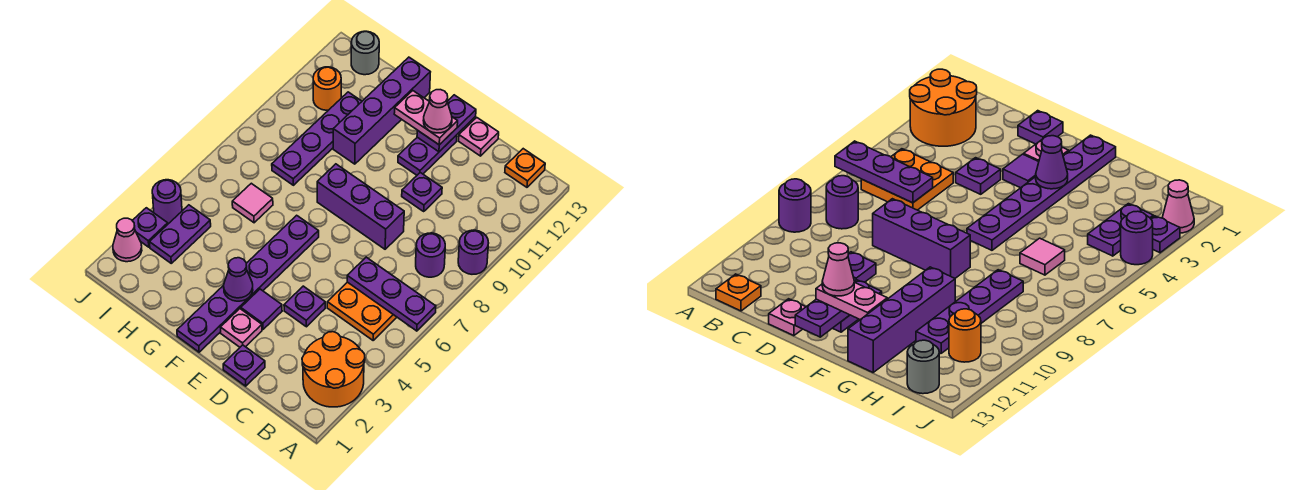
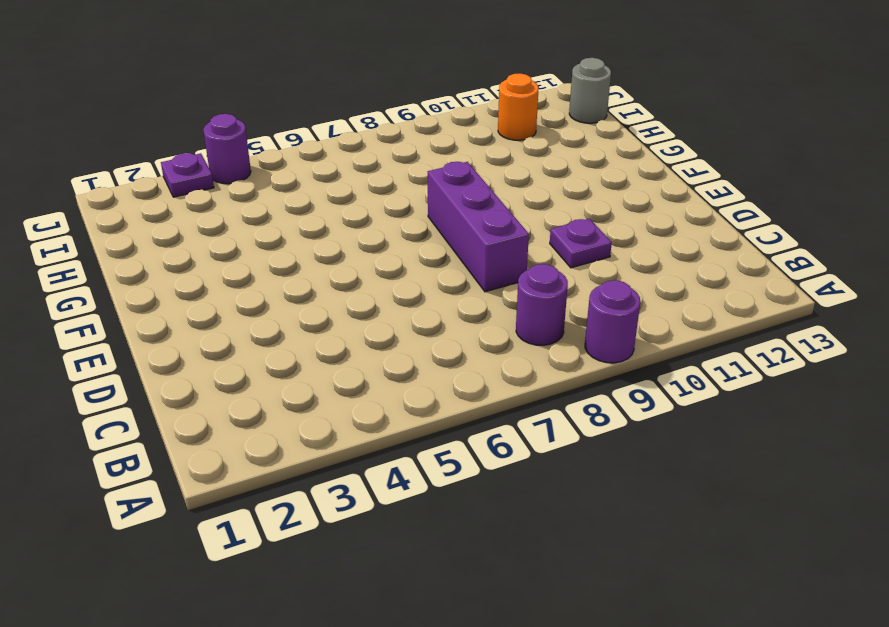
none -> orange round brick A2:B3 level 1
none -> orange plate B5:C6 level 1
none -> orange plate B13 level 1

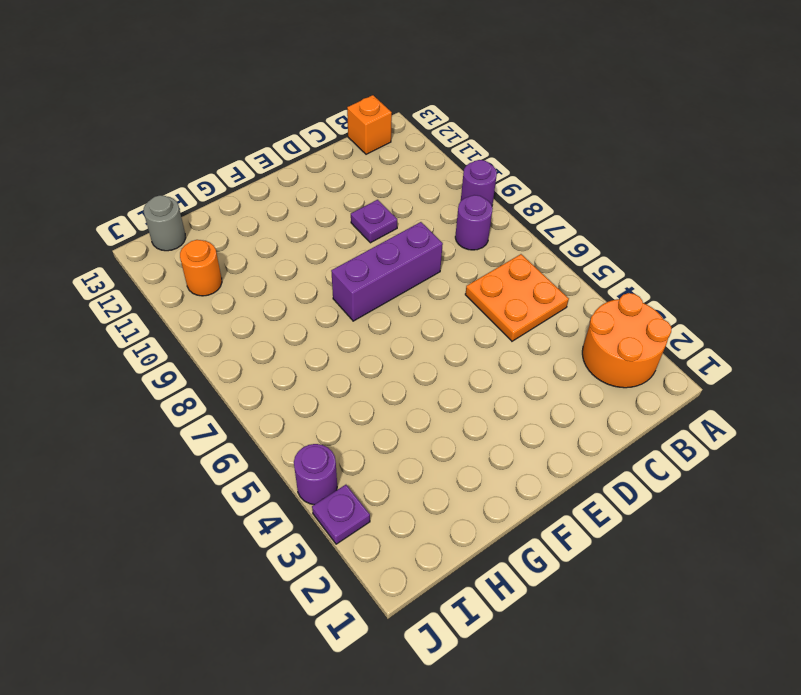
orange brick B13 level 1 -> orange plate B13 level 1
none -> purple plate D1 level 1
none -> purple plate D4 level 1
none -> pink plate D13 level 1

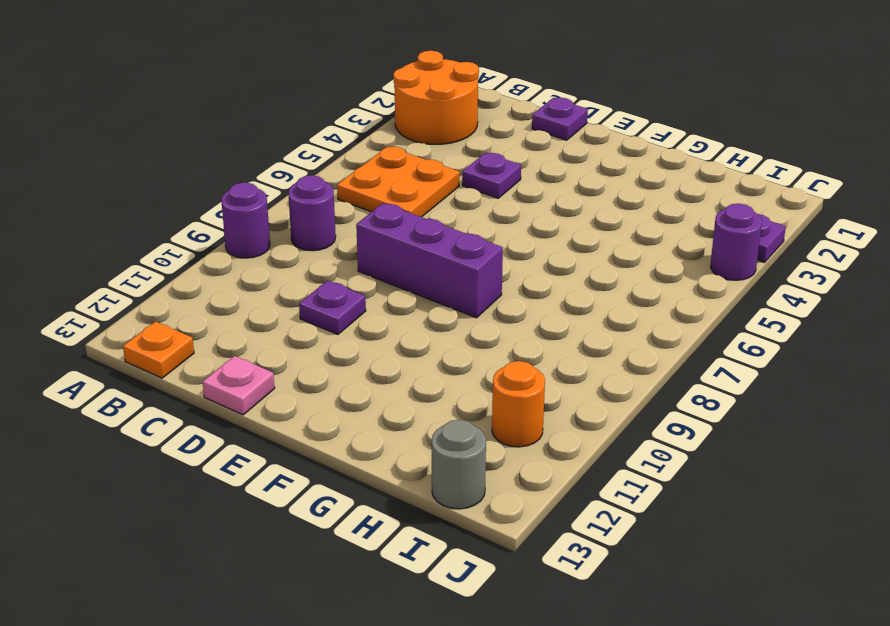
none -> pink plate E2 level 1
none -> purple tile E3 level 1
none -> purple plate E11:E12 level 1

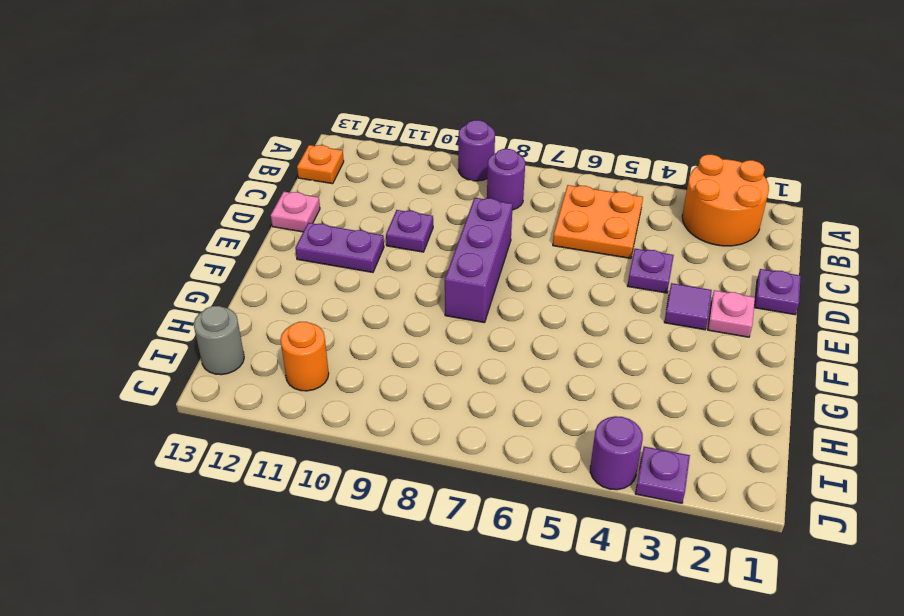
none -> purple plate F1:F6 level 1
none -> purple brick G10:G13 level 1
none -> pink tile H6 level 1

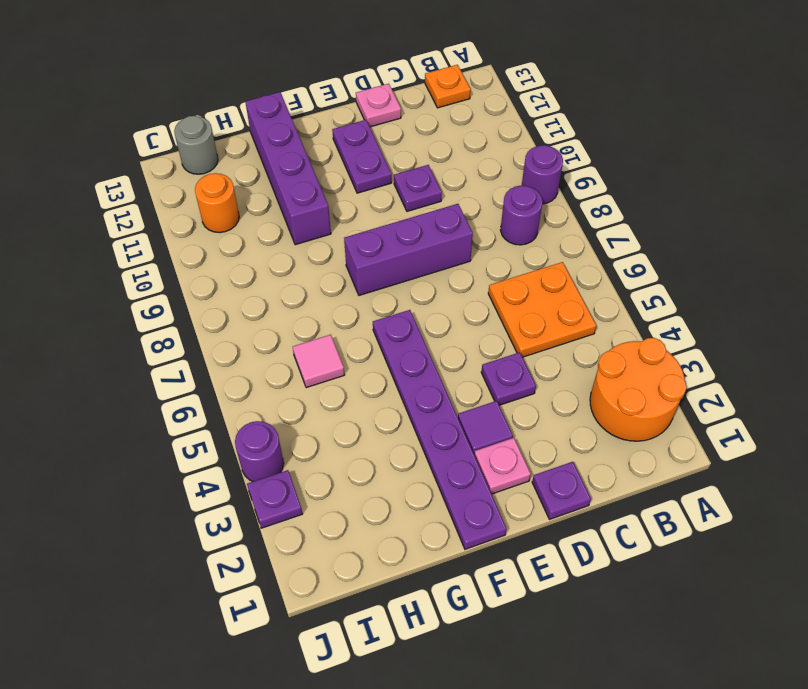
none -> purple plate H8:H11 level 1
none -> purple plate I3:I4 level 1
none -> pink cone J2 level 1

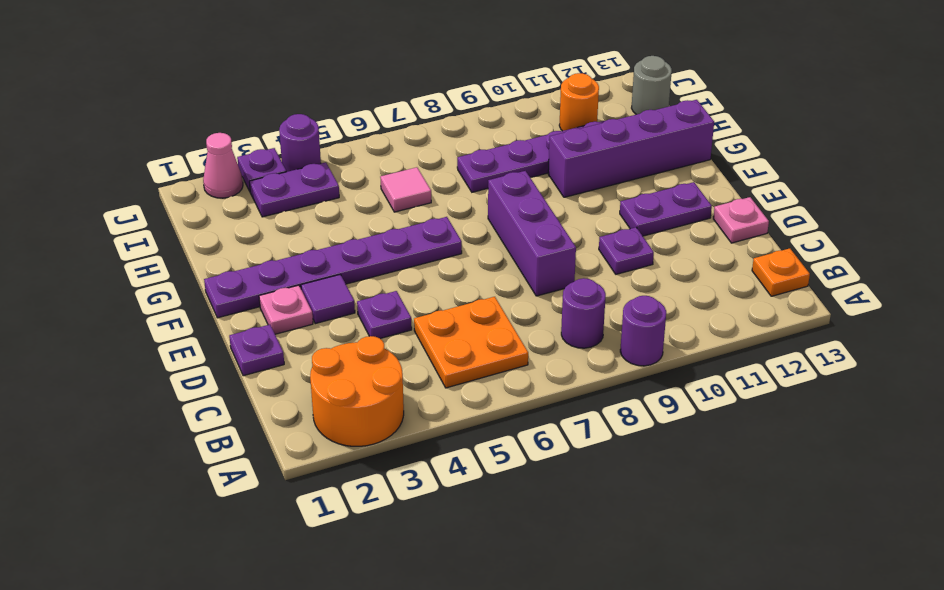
none -> purple plate A6:C6 level 2
none -> purple plate E12:E13 level 2
none -> purple cone F3 level 2

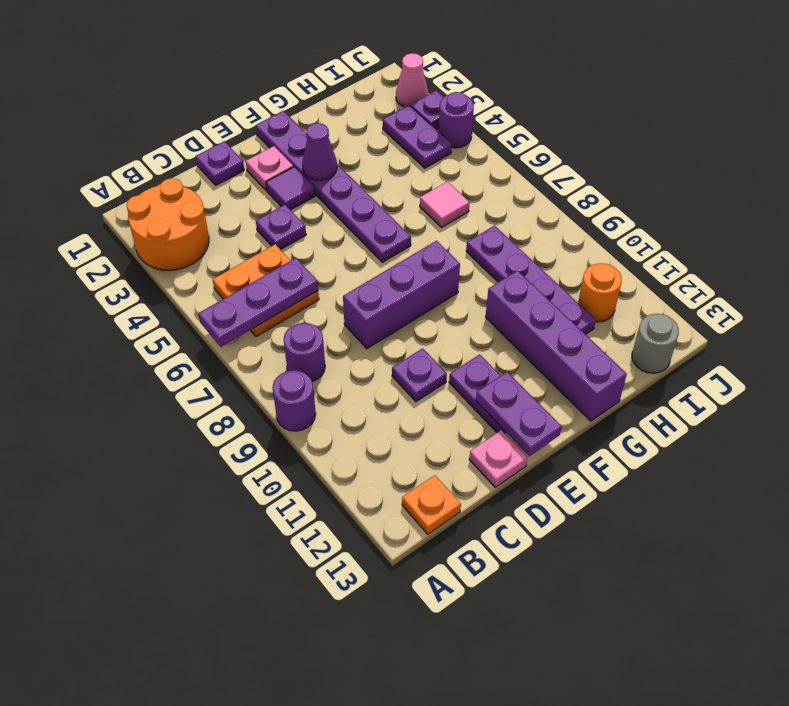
none -> pink plate E12:F12 level 3
none -> pink cone E12 level 4

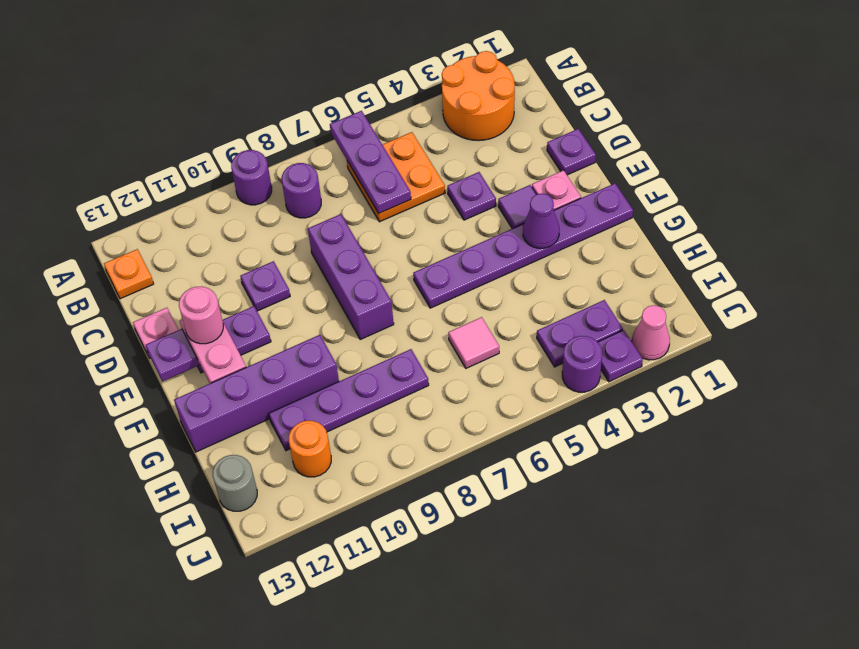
pink round brick E12 level 4 -> pink cone E12 level 4

